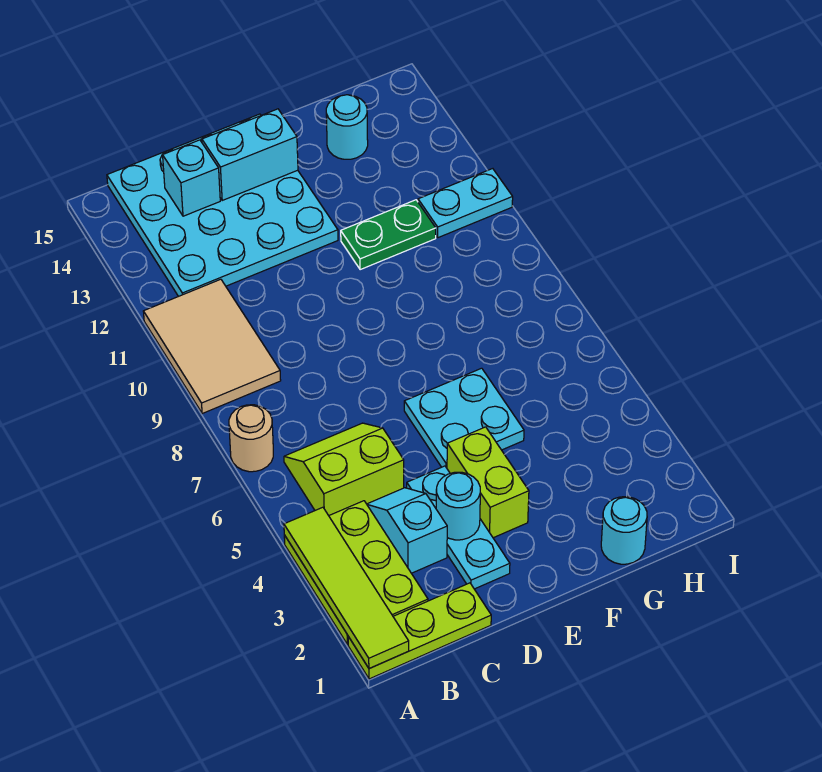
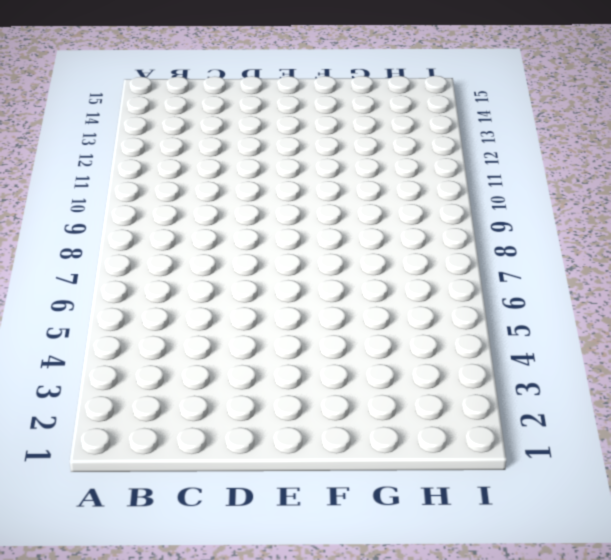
none -> lime plate A1:C1 level 1
none -> lime plate A2:B4 level 1
none -> tan round brick A7 level 1

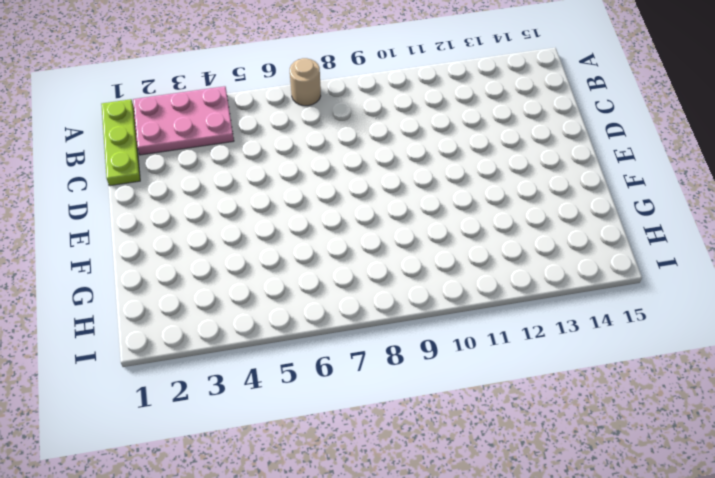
pink plate A2:B4 level 1 -> lime plate A2:B4 level 1
none -> tan tile A9:B11 level 1
none -> lime slope B5:C6 level 1 top 5
none -> cyan plate B12:E15 level 1

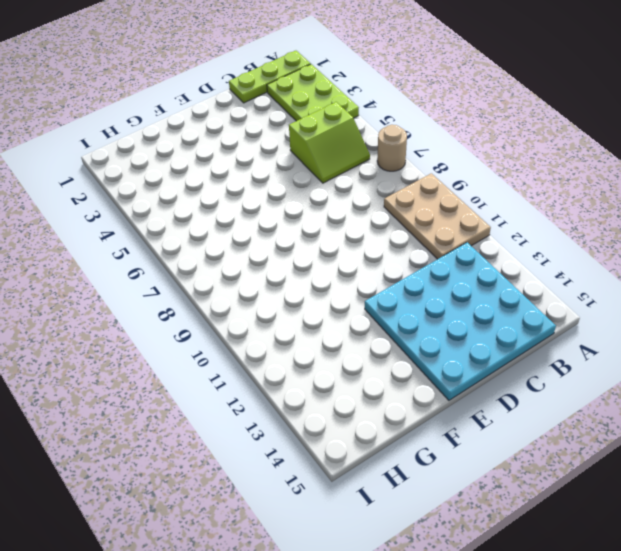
tan plate A9:B11 level 1 -> tan tile A9:B11 level 1
none -> cyan slope C3:C4 level 1 top 3
none -> cyan plate D2:D4 level 1
none -> lime brick E3:E4 level 1

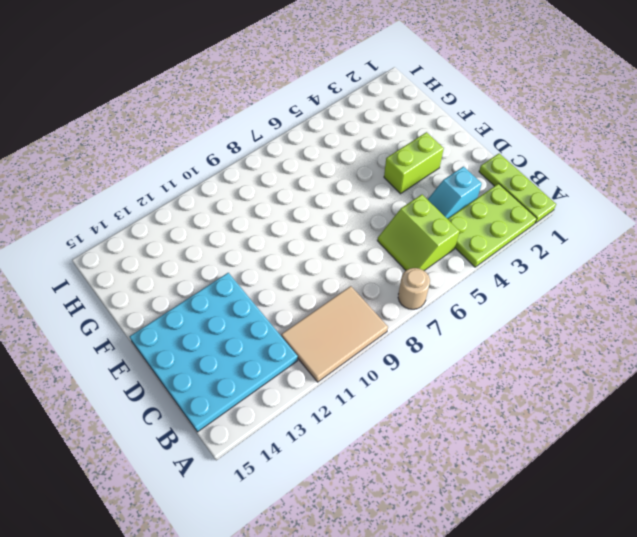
none -> cyan plate D2:D4 level 1
none -> cyan plate E5:F6 level 1
none -> green plate F11:G11 level 1

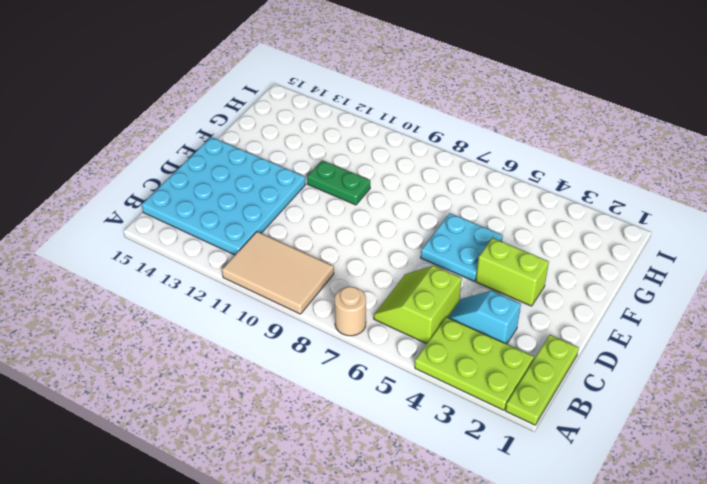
green plate F10:F11 level 1 -> green plate F11:G11 level 1
none -> cyan plate D2:D4 level 1
none -> cyan round brick G1 level 1
none -> cyan round brick G14 level 1

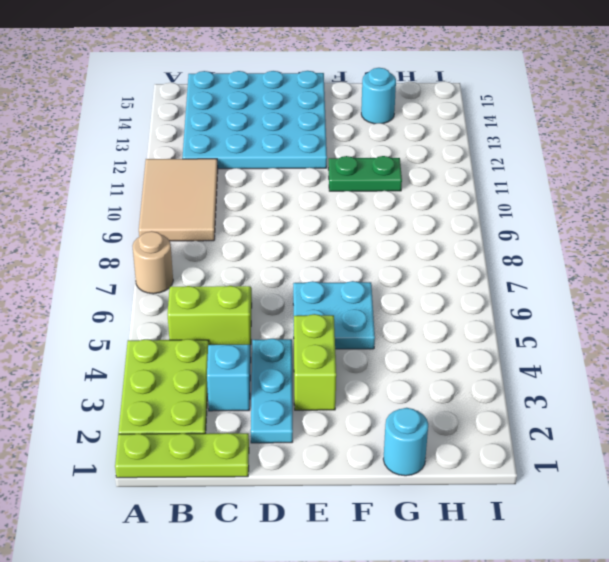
none -> cyan plate H11:I11 level 1
none -> lime tile A1:A4 level 2
none -> cyan brick C14 level 2

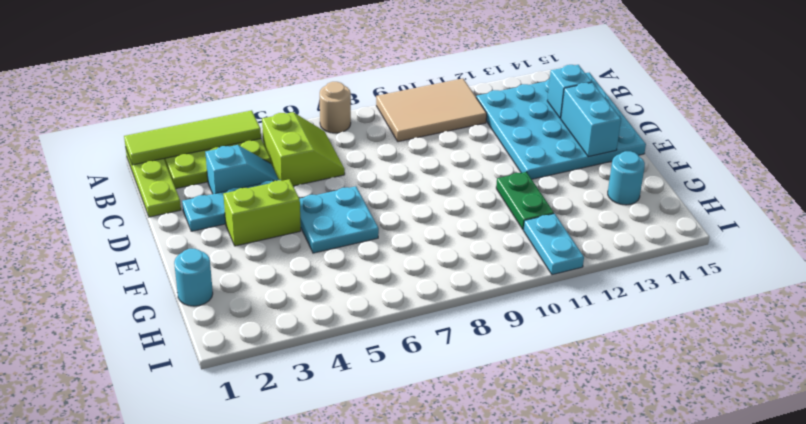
none -> cyan round brick D3 level 2

